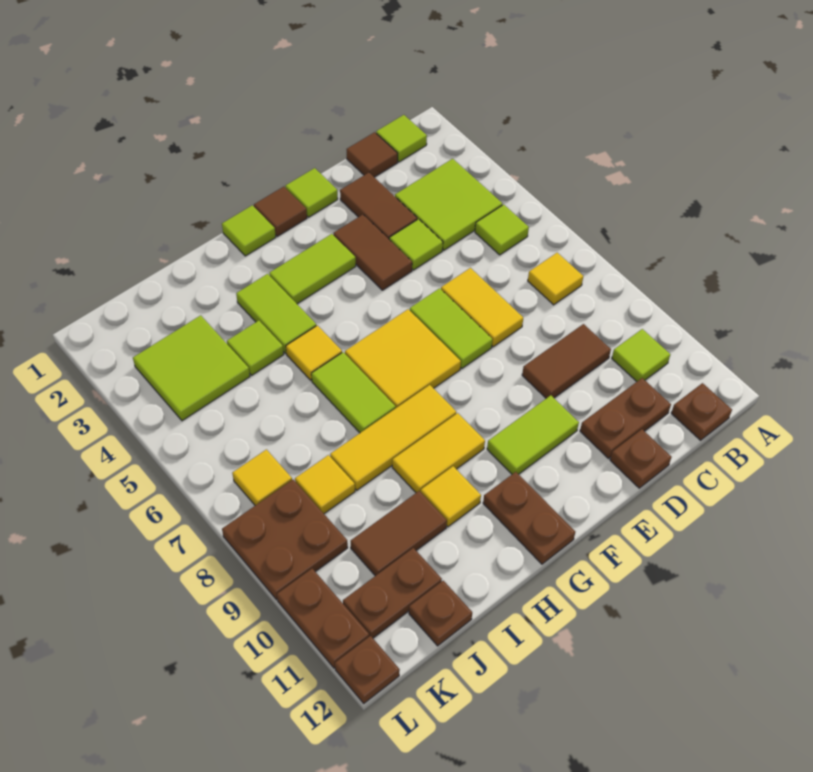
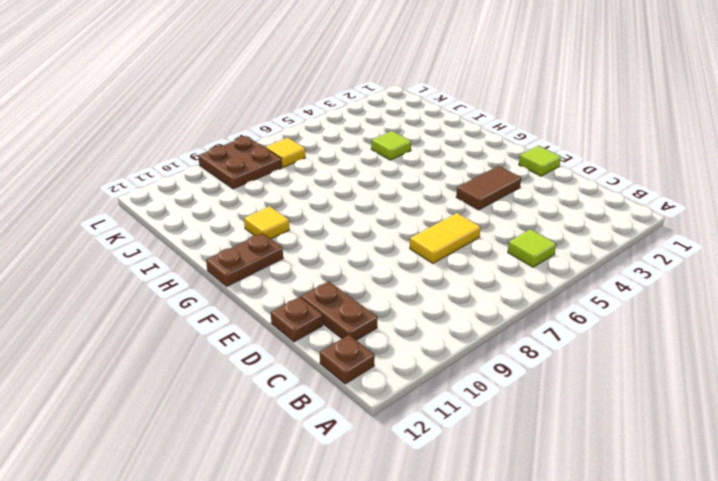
none -> lime tile B1 level 1
none -> lime tile B3:C4 level 1
none -> yellow tile B7 level 1
none -> lime tile B10 level 1

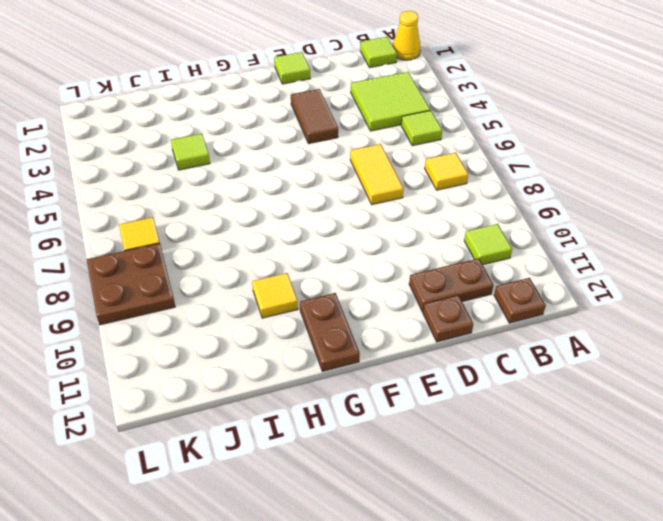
yellow cone A1 level 1 -> none
none -> brown tile C1 level 1
none -> brown tile C9:D9 level 1
none -> brown tile D2:D3 level 1
none -> lime tile D4 level 1

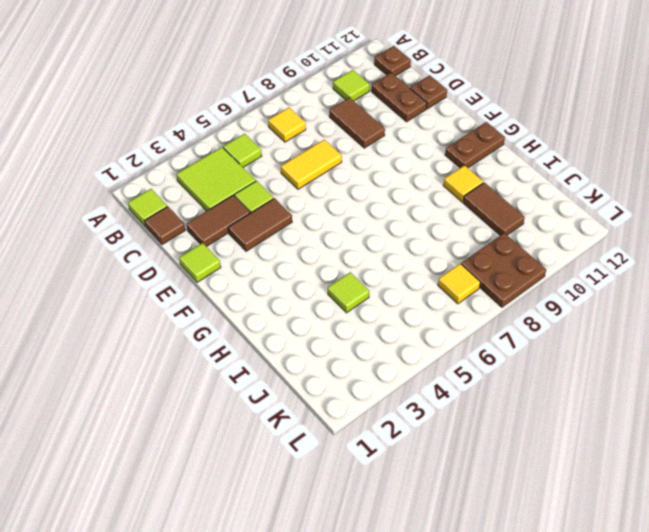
none -> lime tile E6:E7 level 1
none -> lime tile E10:F10 level 1
none -> brown tile F1 level 1
none -> lime tile F3:G3 level 1

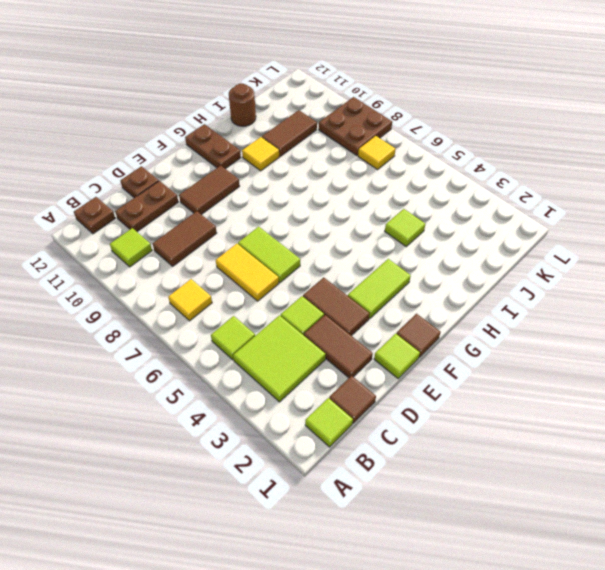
brown tile E10:F10 level 1 -> lime tile E10:F10 level 1
brown round brick I12 level 1 -> none
none -> yellow tile F6:G7 level 1
none -> lime tile G1 level 1
none -> yellow tile G8:I8 level 1
none -> yellow tile G9:H9 level 1

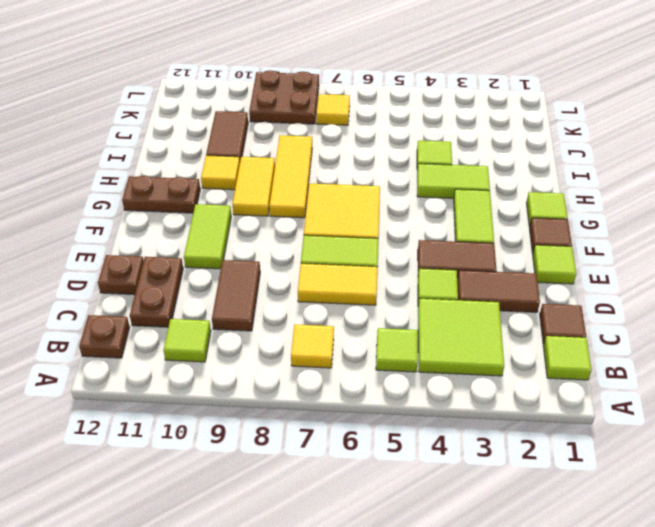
none -> yellow tile H5 level 1
none -> lime tile H6:H7 level 1
none -> lime tile J3:K4 level 1
none -> yellow tile J8 level 1

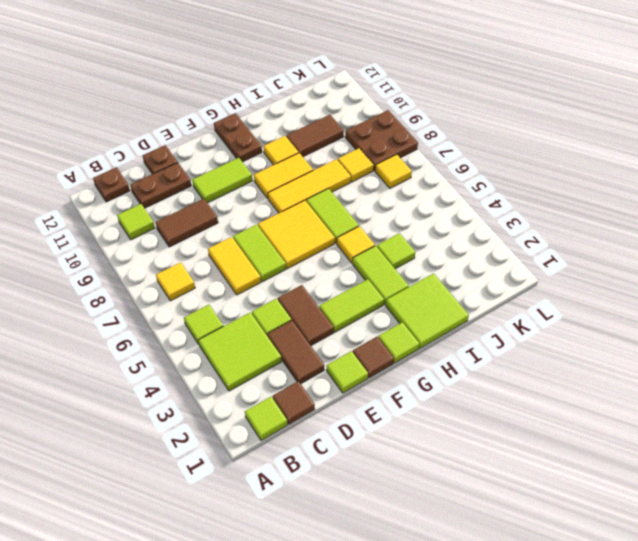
lime tile H1:I2 level 1 -> lime tile J3:K4 level 1
none -> brown plate J11:K11 level 1
none -> brown plate J12 level 1
none -> brown plate L10:L11 level 1
none -> brown plate L12 level 1

